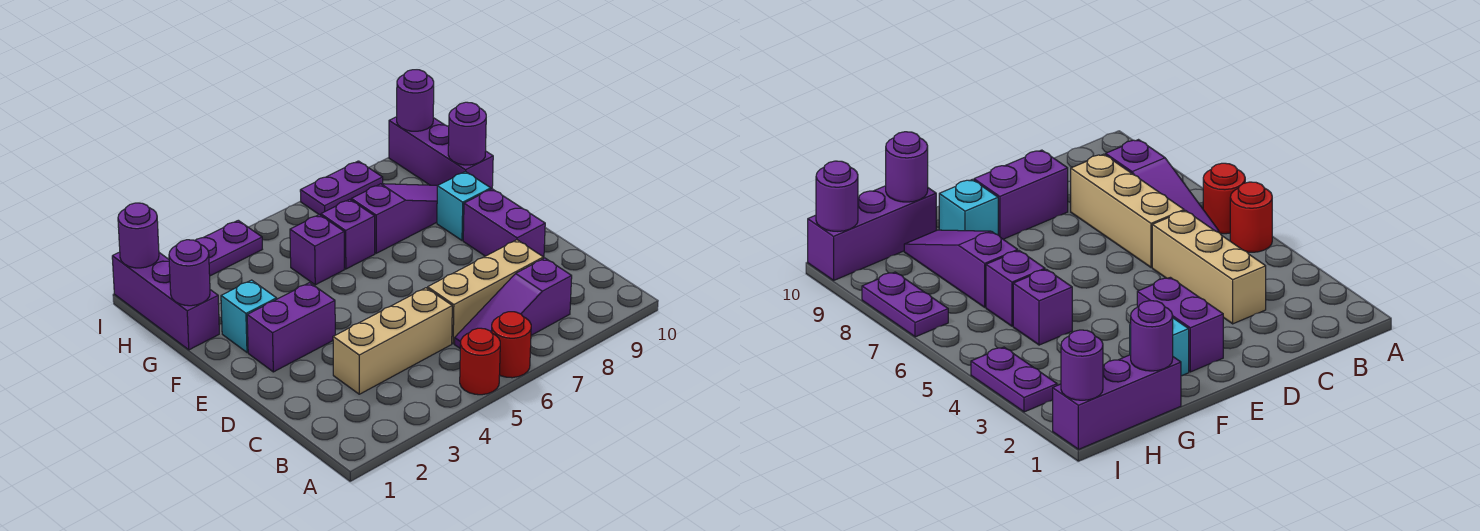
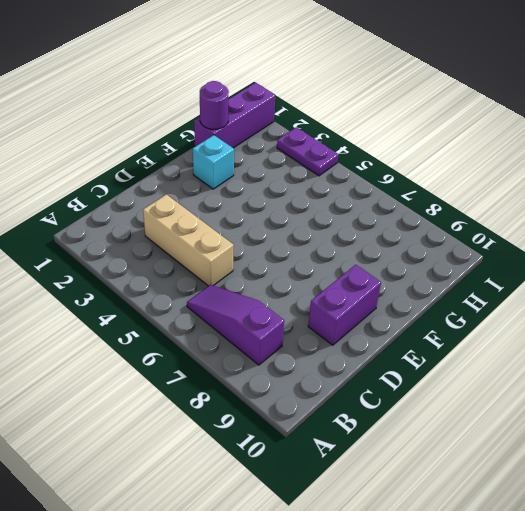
none -> red round brick A5 level 1
none -> red round brick A6 level 1
none -> tan brick C6:C8 level 1

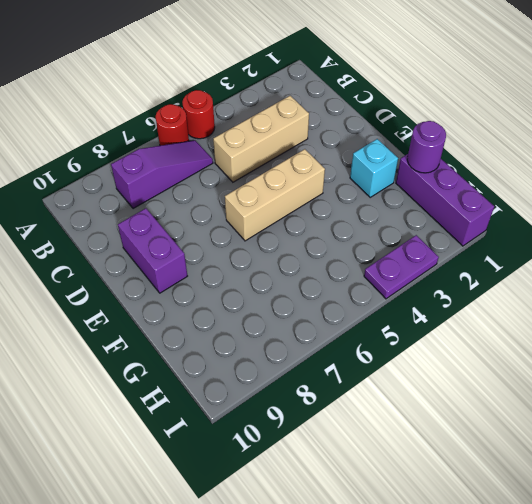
tan brick E4:E6 level 1 -> tan brick C6:C8 level 1
none -> purple brick E2:E3 level 1
none -> cyan brick F9 level 1
none -> purple brick G5 level 1

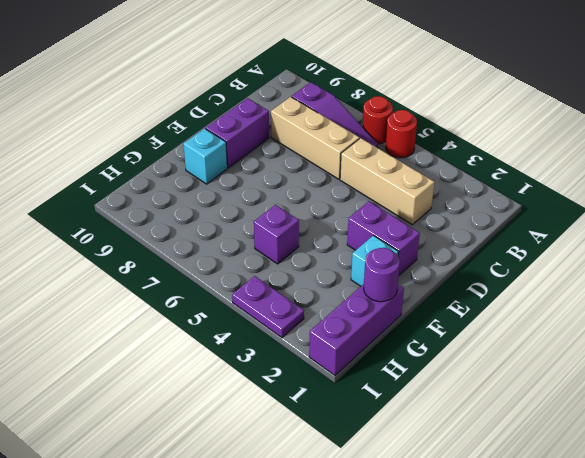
none -> purple brick G6 level 1
none -> purple slope G7:G9 level 1 top 7
none -> purple brick G10:I10 level 1

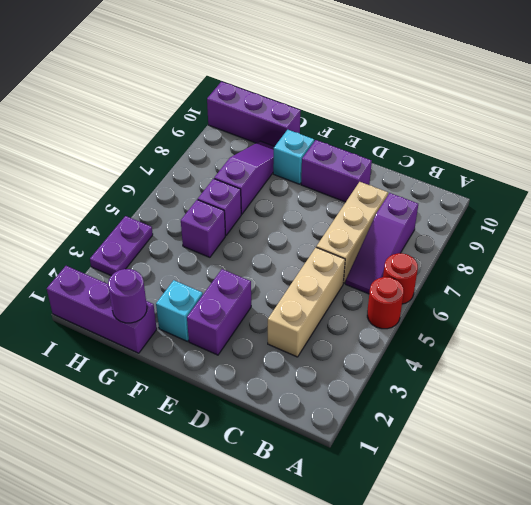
none -> purple plate I7:I8 level 1
none -> purple round brick G10 level 2
none -> purple round brick I1 level 2

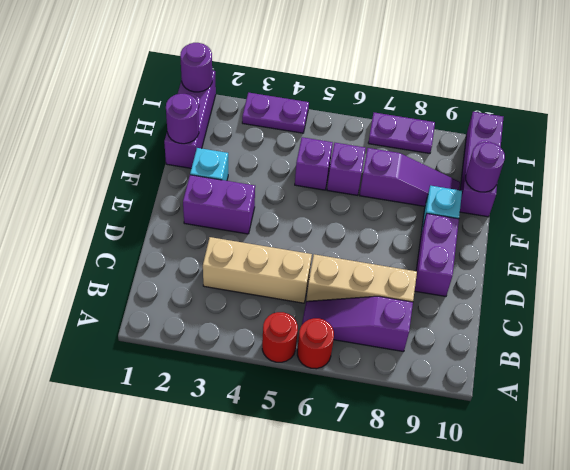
none -> purple round brick I10 level 2

